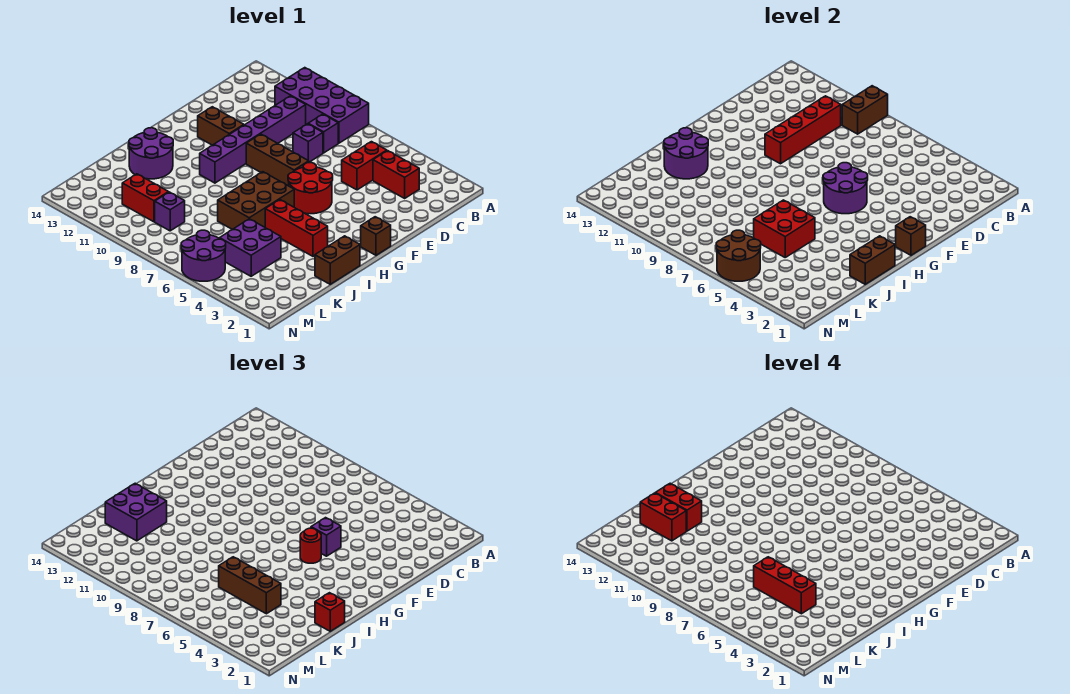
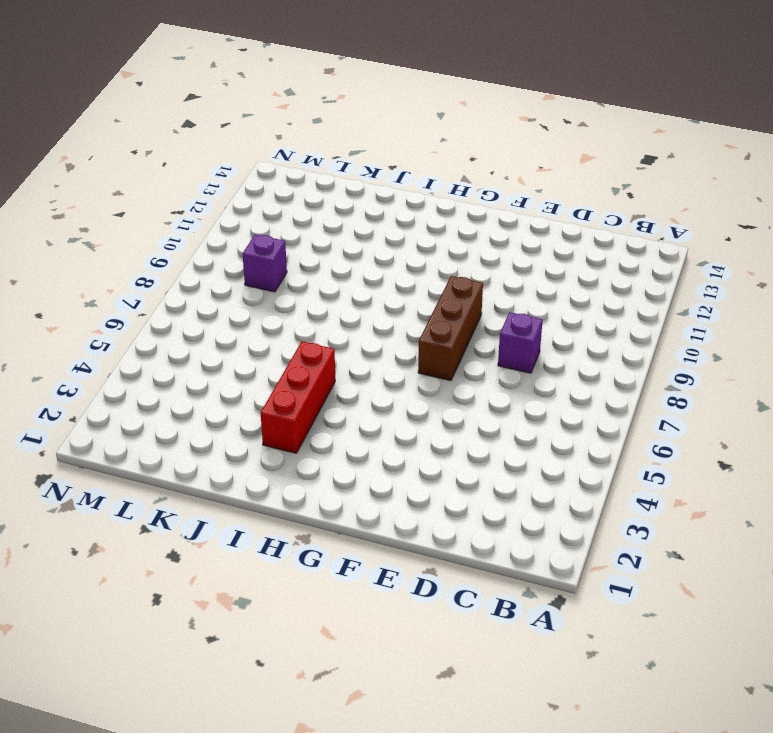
none -> purple brick A8:B11 level 1
none -> red brick C3:C4 level 1
none -> red brick C5:D5 level 1
none -> purple brick C8 level 1

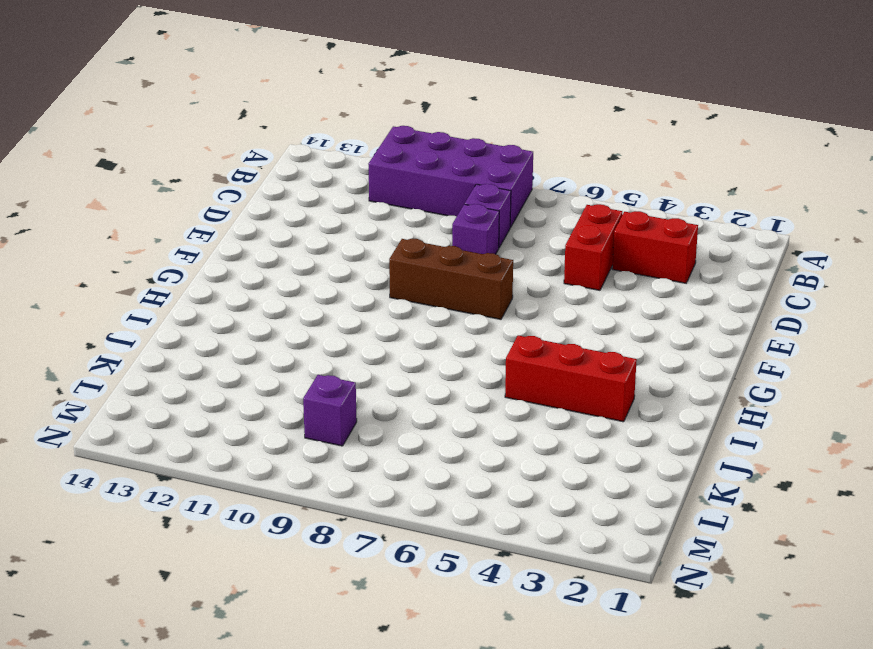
none -> purple brick C10:H10 level 1
none -> red round brick F5:G6 level 1
none -> brown brick F11:F12 level 1
none -> brown brick G1 level 1

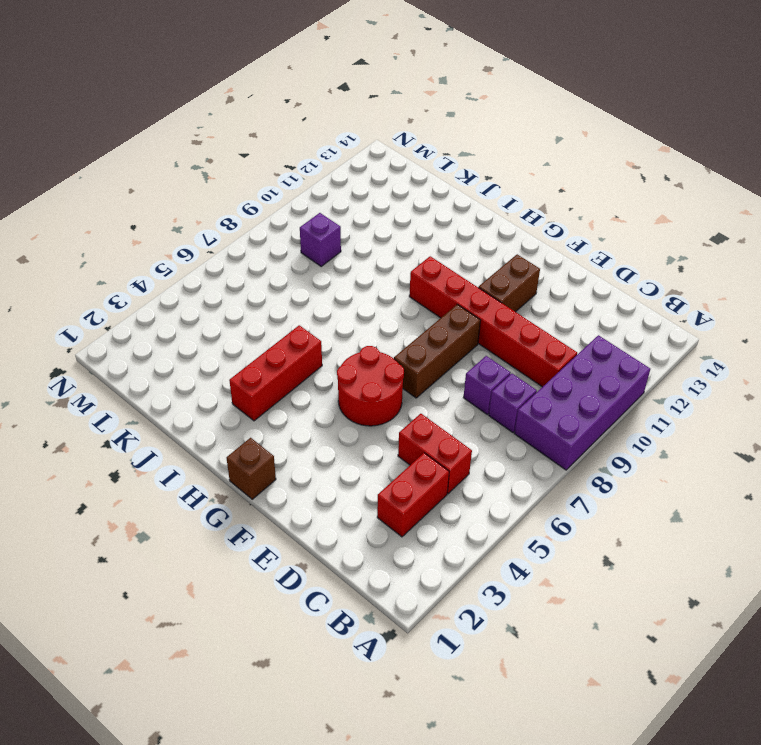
red brick C10:H10 level 1 -> purple brick C10:H10 level 1
none -> brown brick H6:J7 level 1
none -> brown brick I1:J1 level 1
none -> purple round brick I12:J13 level 1
none -> purple brick K4:L5 level 1

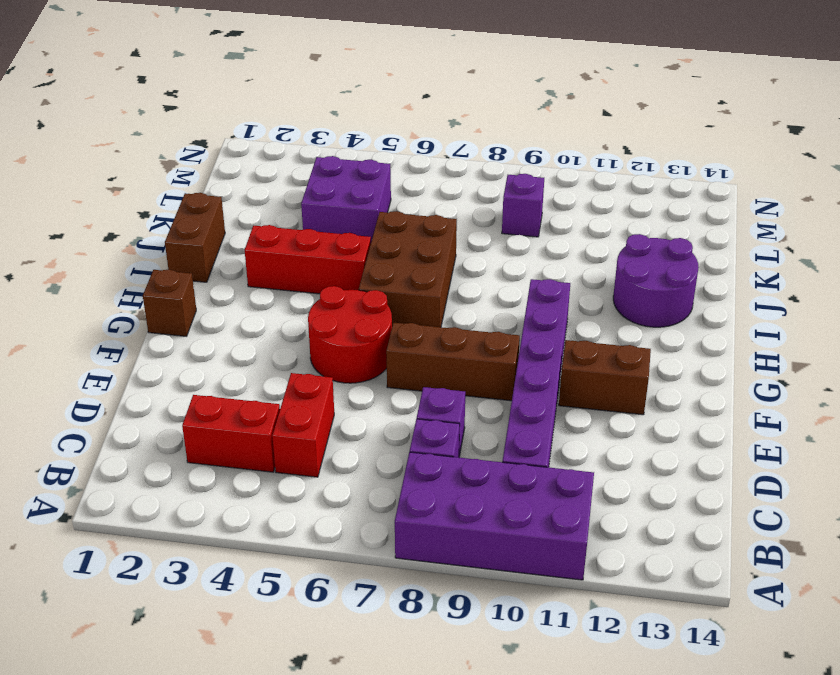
none -> red brick L10:L11 level 1
none -> purple round brick M5:N6 level 1
none -> brown brick A9:B9 level 2
none -> red brick C10:F10 level 2

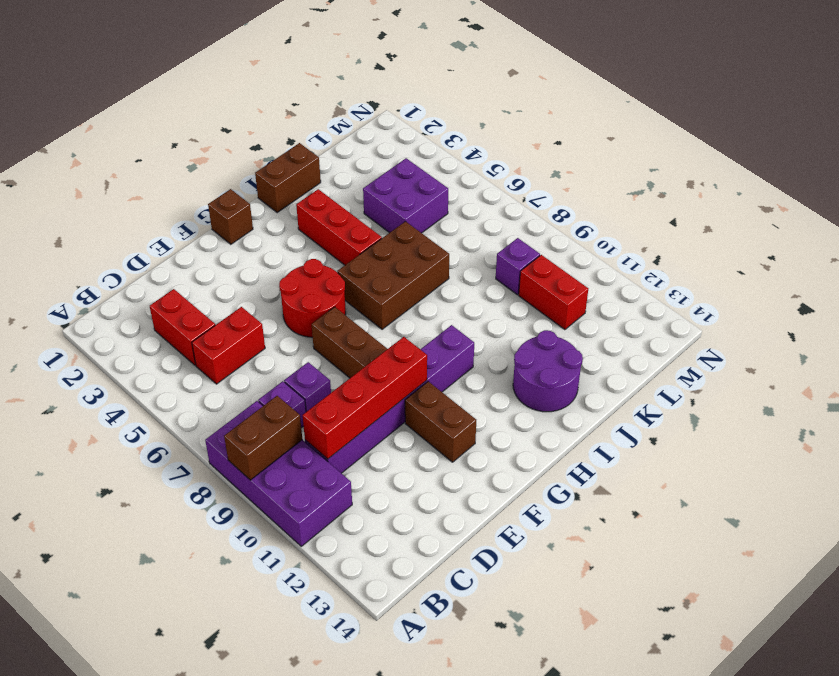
none -> purple round brick M5:N6 level 1
none -> purple round brick F5:G6 level 2
none -> brown brick G1 level 2
none -> brown brick I1:J1 level 2

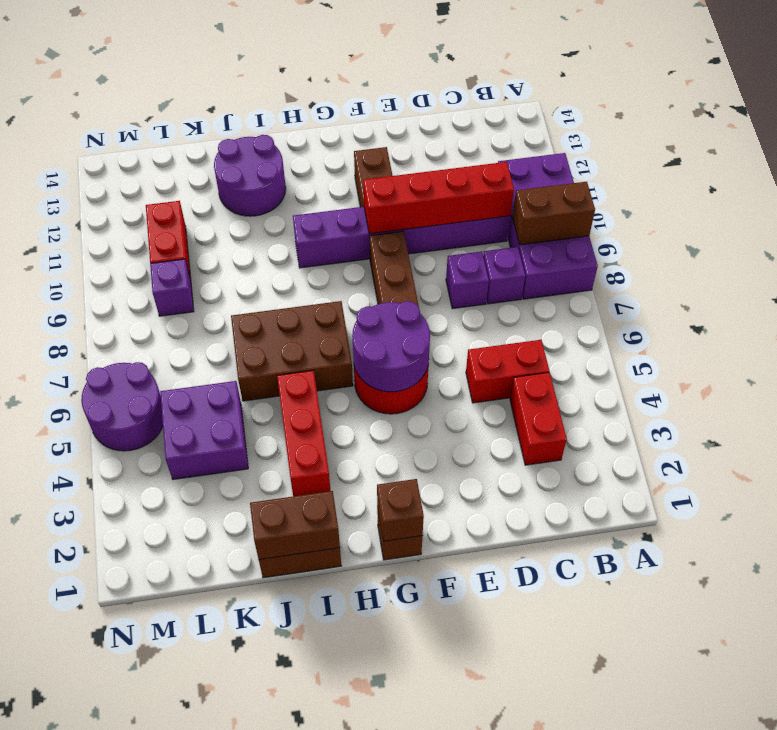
none -> purple round brick I12:J13 level 2
none -> red brick J5:K6 level 2
none -> brown round brick M5:N6 level 2
none -> purple brick F5 level 3

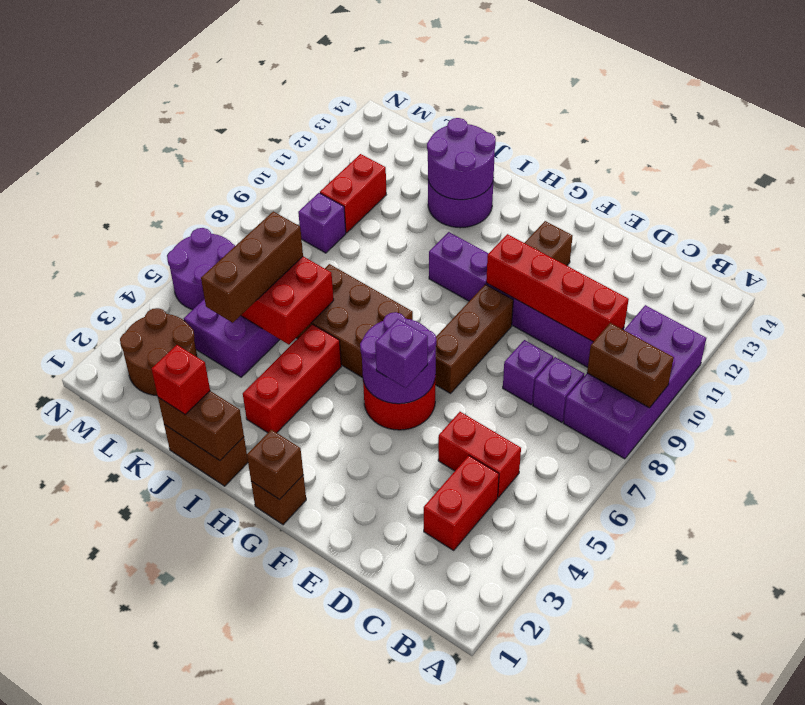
brown round brick L2:M3 level 1 -> brown round brick M5:N6 level 2
none -> red round brick G5 level 3
none -> purple brick J12:K13 level 3
none -> red brick J12:J13 level 4
none -> red brick K4:K6 level 4

